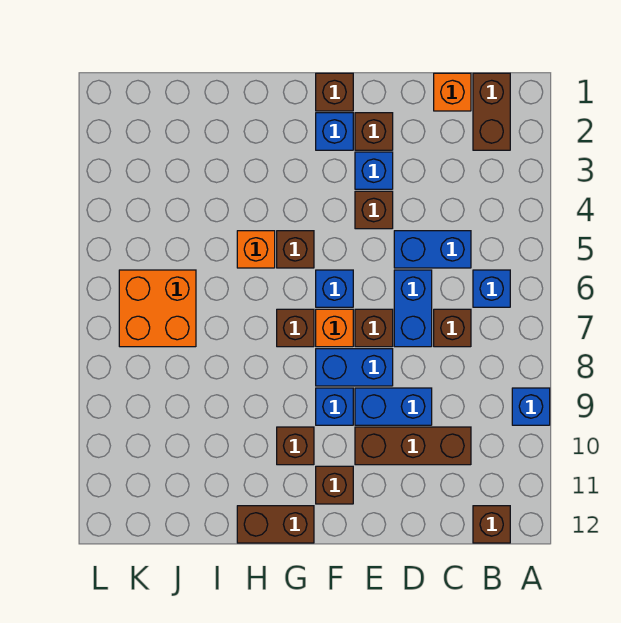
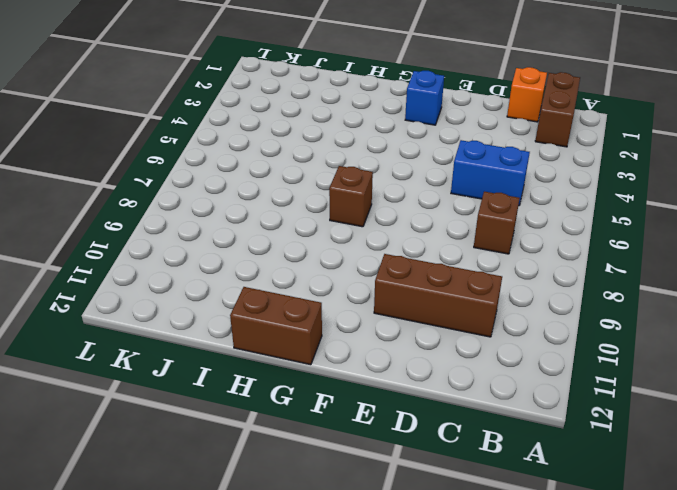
none -> blue brick A9 level 1
none -> blue brick B6 level 1
none -> brown brick B12 level 1

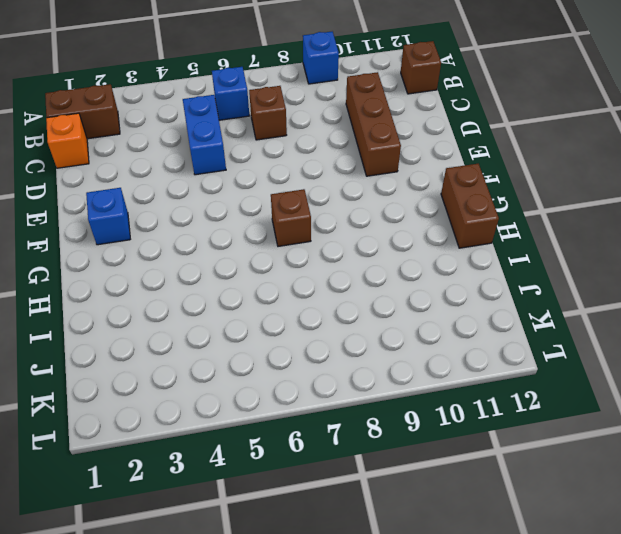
none -> blue brick D6:D7 level 1
none -> blue brick D9:E9 level 1
none -> brown brick E2 level 1

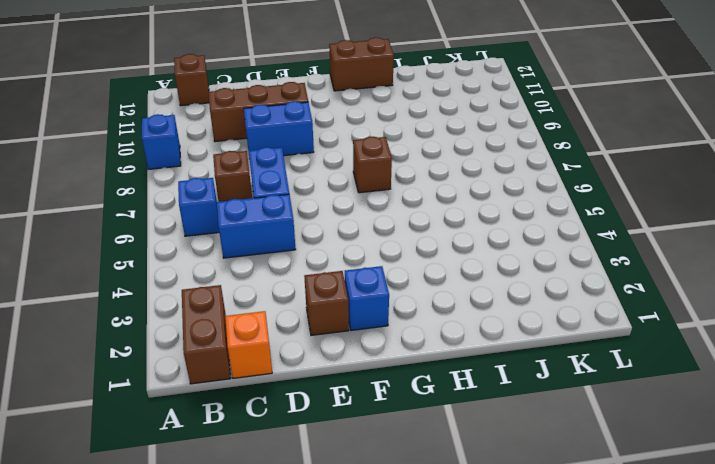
none -> blue brick E3 level 1
none -> brown brick E4 level 1
none -> brown brick E7 level 1

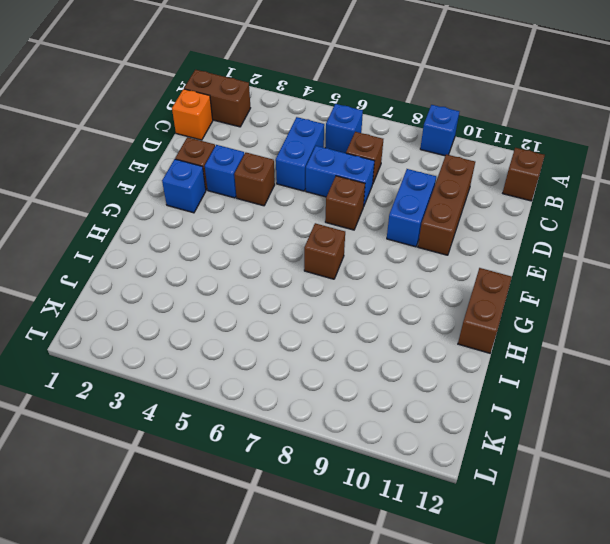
none -> blue brick E8:F8 level 1
none -> brown brick F1 level 1
none -> blue brick F6 level 1

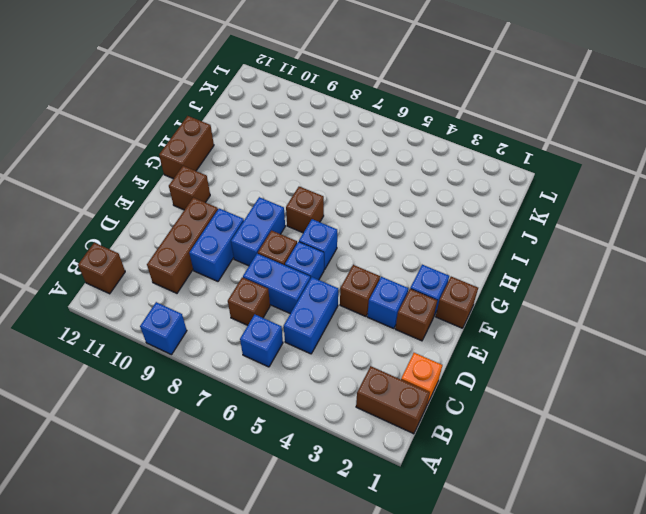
blue brick E6 level 1 -> blue brick F9 level 1
none -> orange brick F7 level 1
none -> brown brick G5 level 1
none -> brown brick G10 level 1

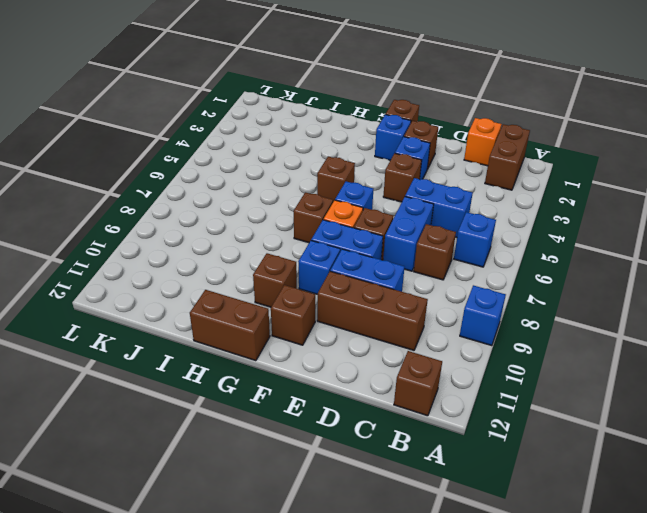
none -> orange brick H5 level 1
none -> orange brick J6:K7 level 1

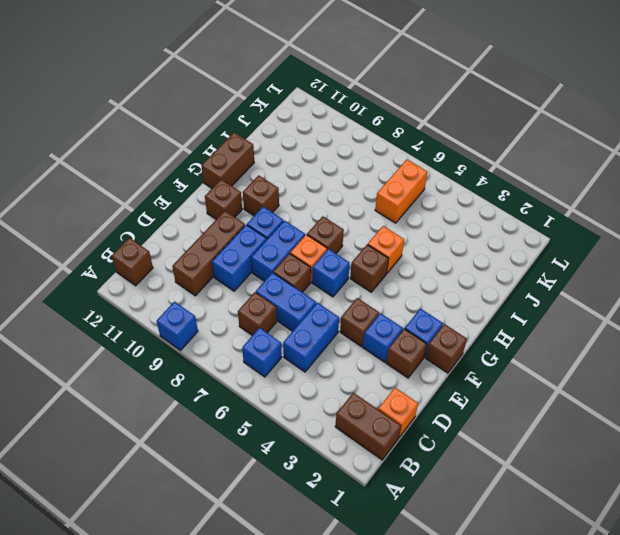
orange brick J6:K6 level 1 -> orange brick J6:K7 level 1

